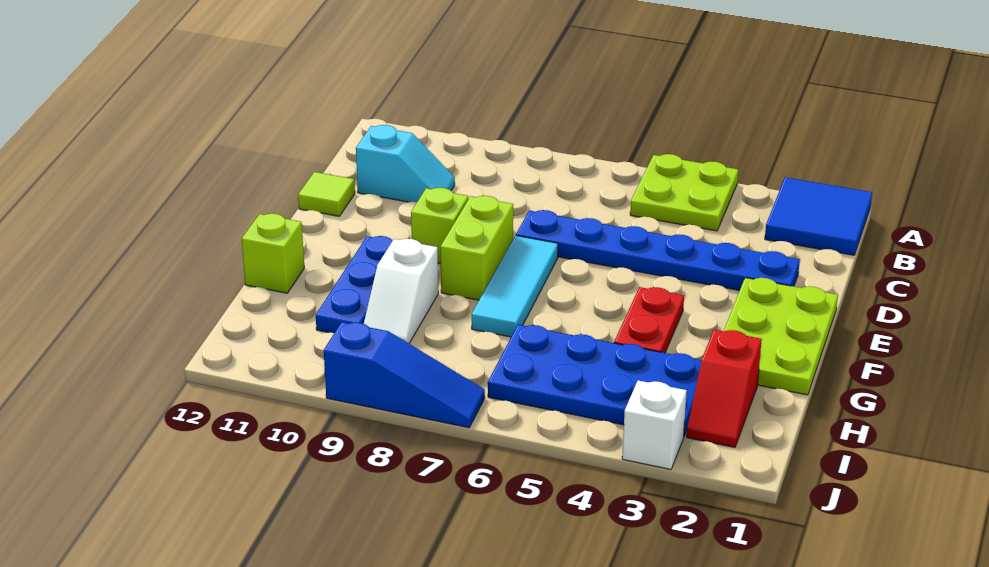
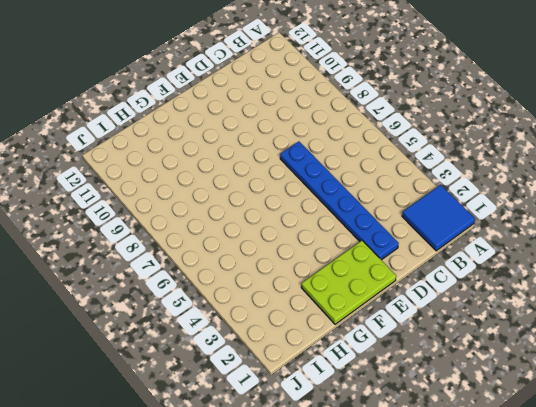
none -> lime plate A4:B5 level 1
none -> cyan slope C10:C11 level 1 top 11
none -> lime tile D12 level 1

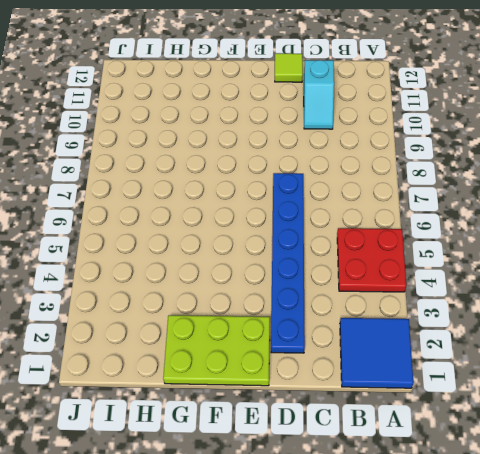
red plate A4:B5 level 1 -> lime plate A4:B5 level 1
none -> cyan tile E7:G7 level 1
none -> lime brick E8:F8 level 1
none -> lime brick E9 level 1

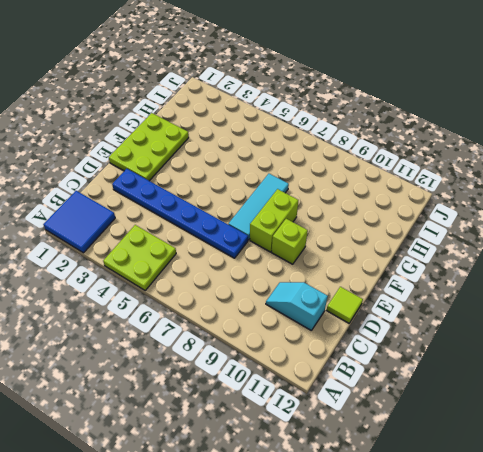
none -> red plate F4:G4 level 1
none -> blue plate F10:H10 level 1
none -> white slope G9:H9 level 1 top G

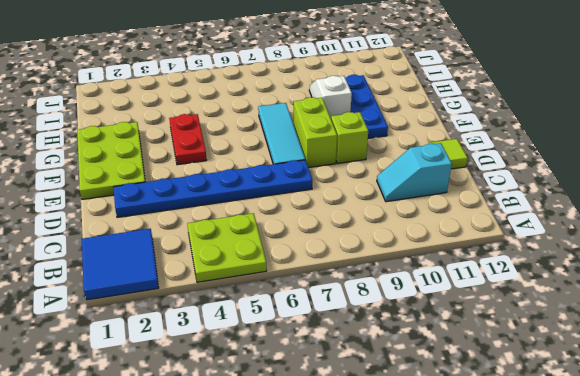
none -> lime brick G12 level 1
none -> red slope H2:I2 level 1 top H
none -> blue plate H3:I6 level 1

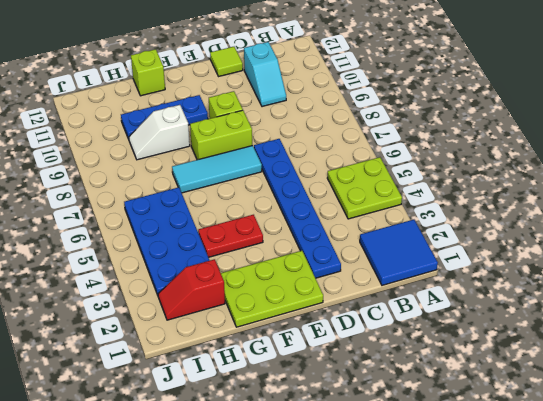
none -> white brick J3 level 1
none -> blue slope J7:J9 level 1 top 9

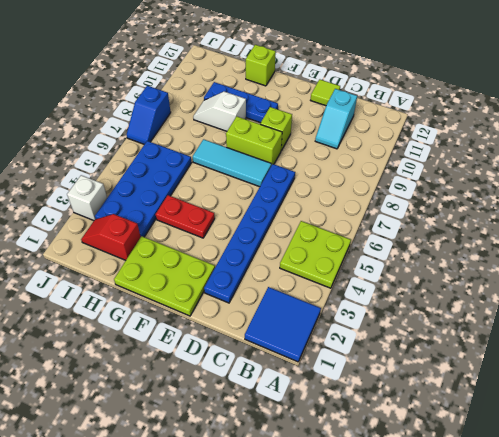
blue slope J7:J8 level 1 top 8 -> blue slope J7:J9 level 1 top 9

